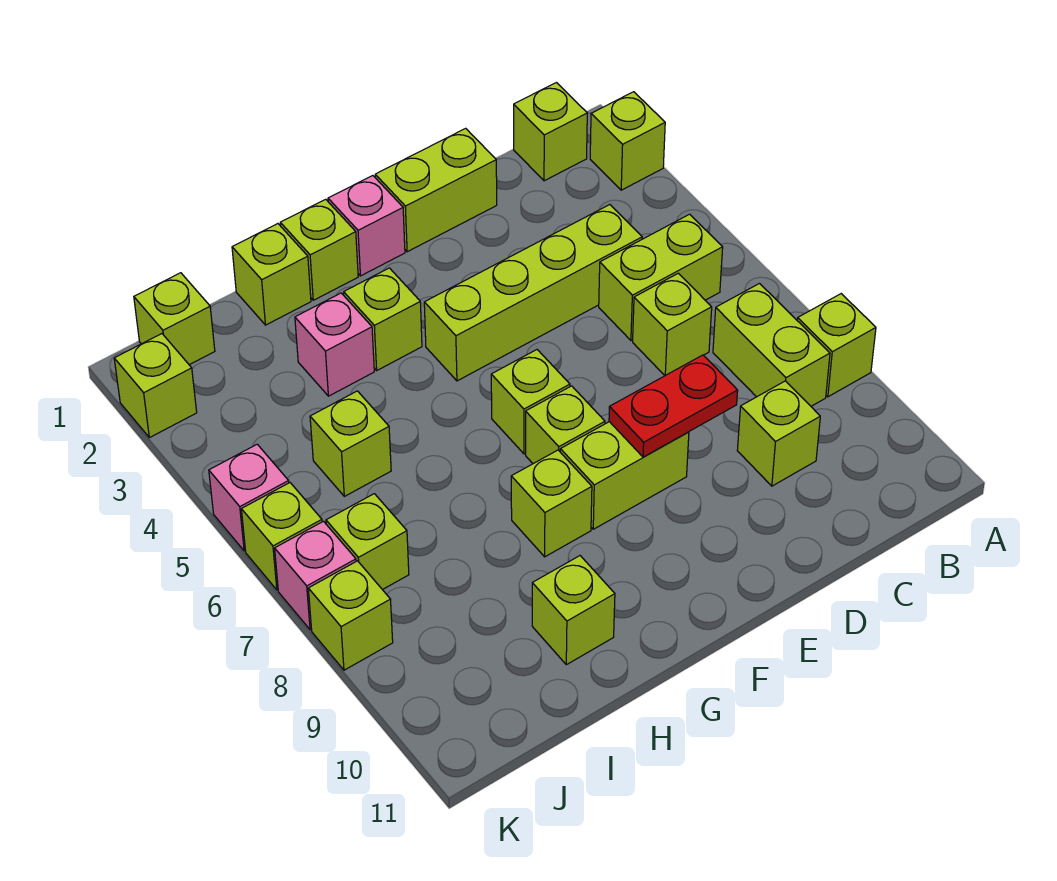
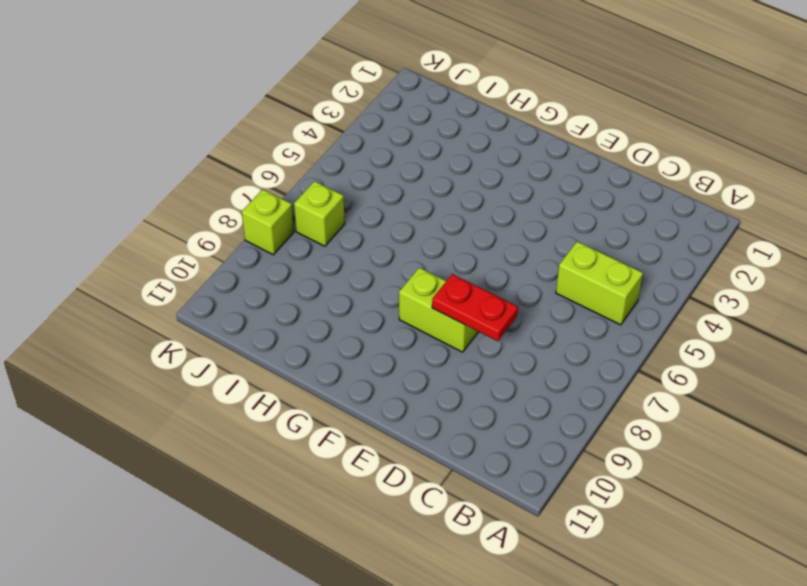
none -> lime brick A2 level 1
none -> lime brick A8 level 1
none -> lime brick B1 level 1

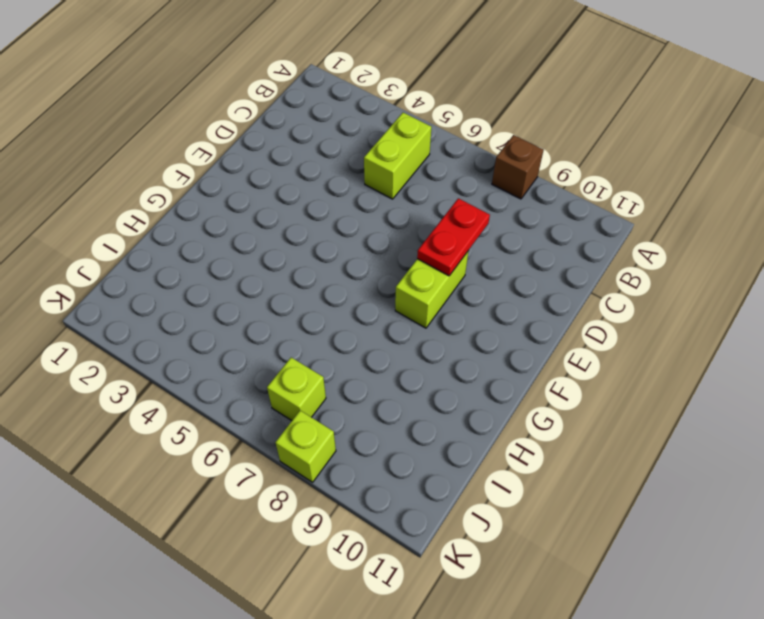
brown brick A8 level 1 -> lime brick A8 level 1
none -> lime brick A2 level 1
none -> lime brick B1 level 1
none -> lime brick B7:B8 level 1

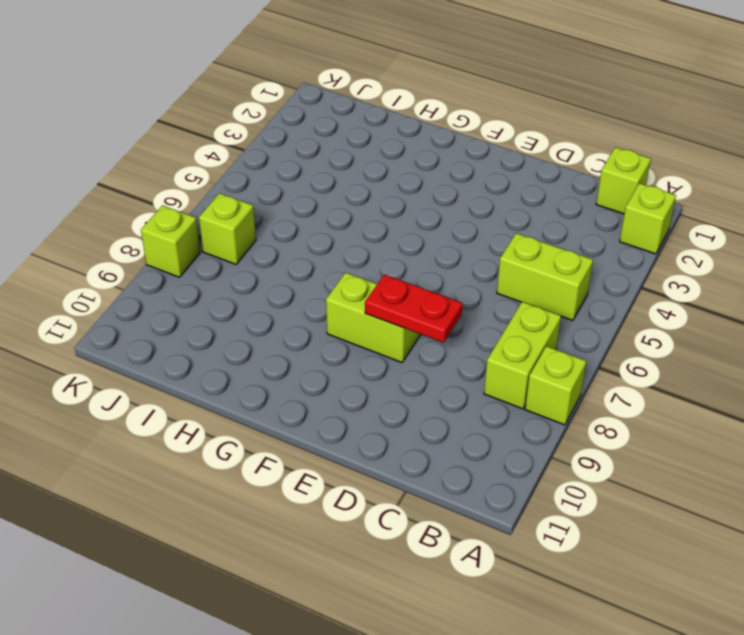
none -> lime brick C4:F4 level 1
none -> lime brick C6 level 1
none -> lime brick C9 level 1

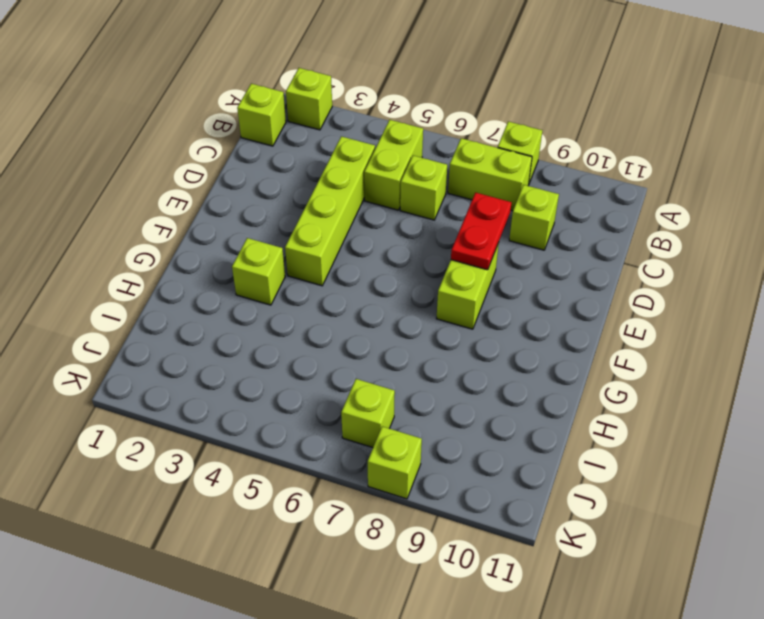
none -> lime brick D1:E1 level 1
none -> pink brick F1 level 1
none -> lime brick F6 level 1

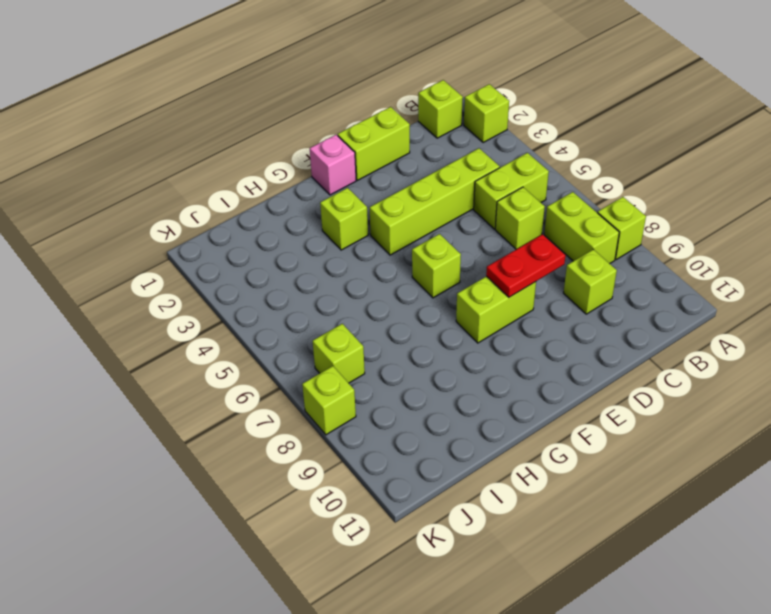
none -> lime brick F7 level 1
none -> lime brick G1 level 1
none -> lime brick G8 level 1

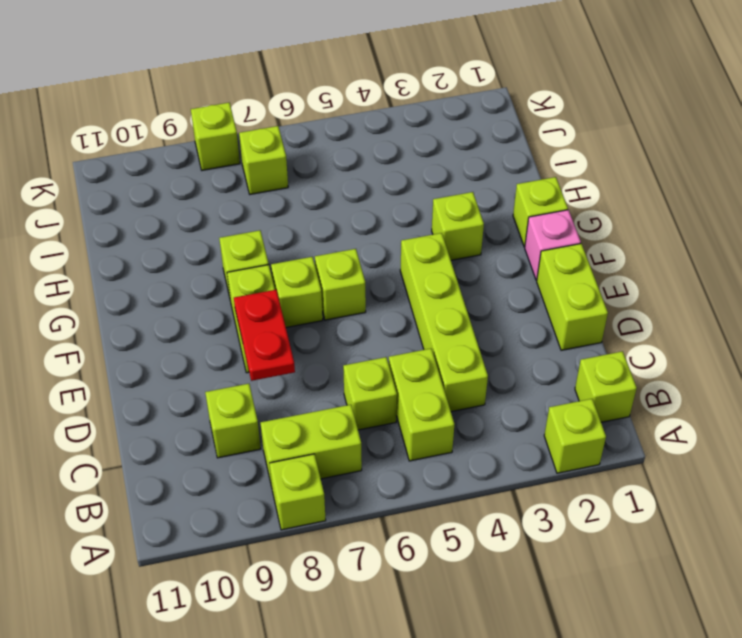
none -> lime brick H1 level 1
none -> pink brick H3 level 1
none -> lime brick H10 level 1

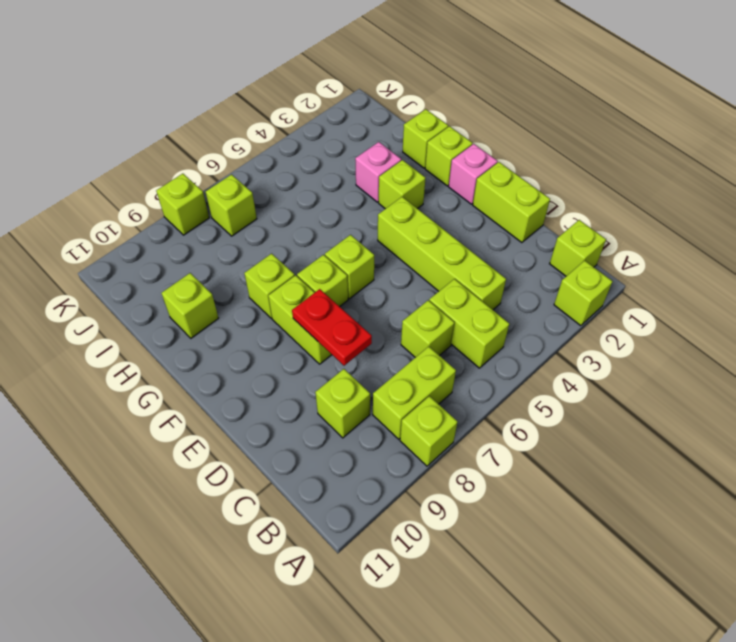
none -> lime brick I5 level 1
none -> lime brick J1 level 1
none -> lime brick K2 level 1

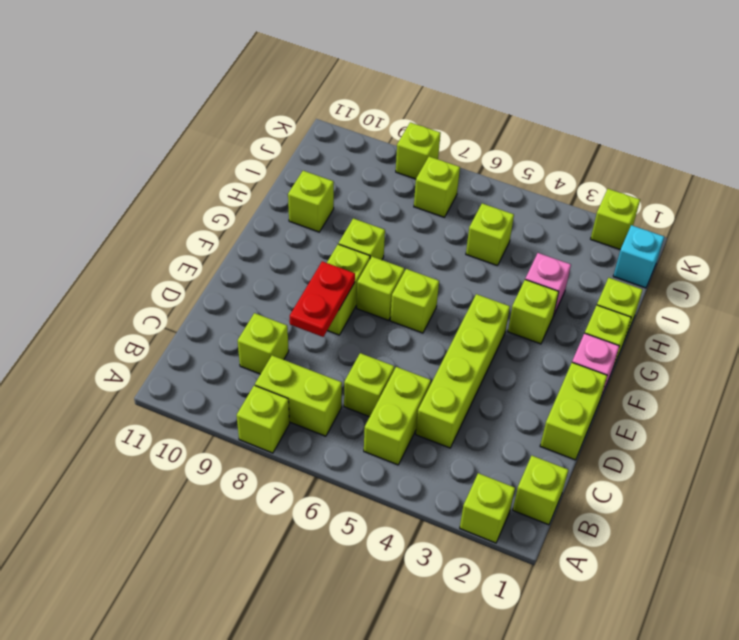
cyan brick J1 level 1 -> lime brick J1 level 1
none -> pink brick K5 level 1
none -> lime brick K6 level 1
none -> pink brick K7 level 1

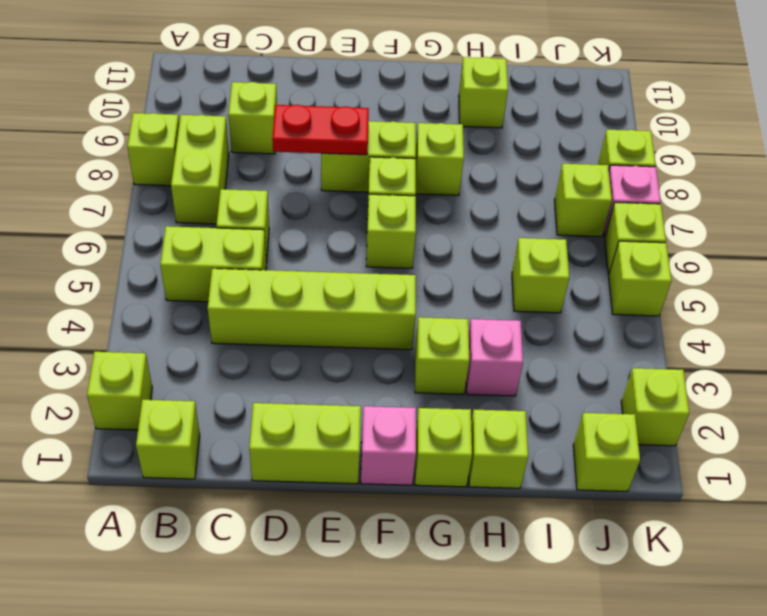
lime brick K5 level 1 -> pink brick K5 level 1

